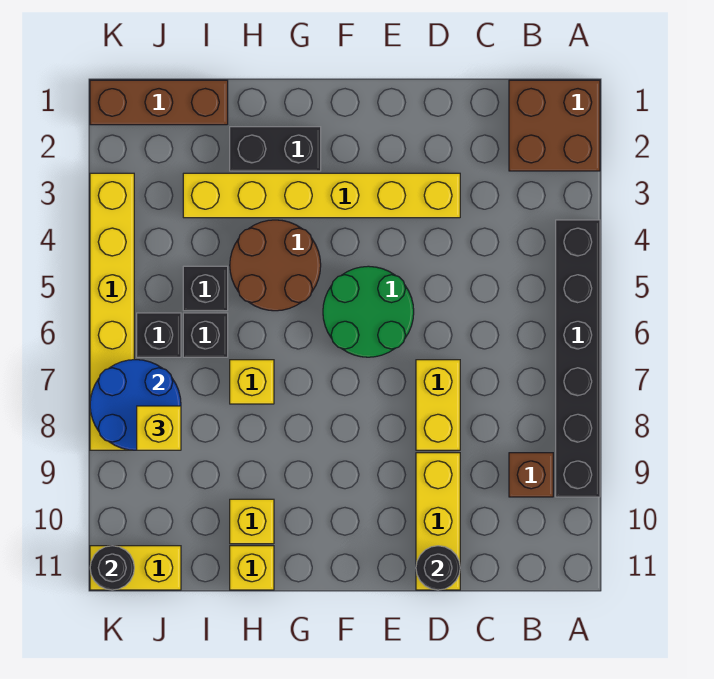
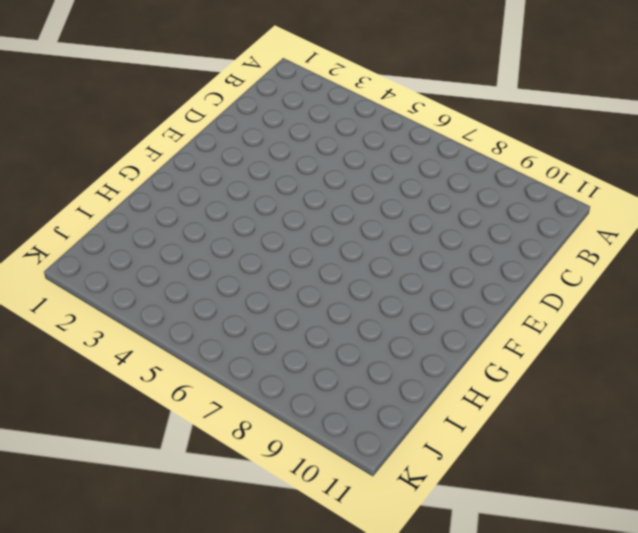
none -> brown brick A1:B2 level 1
none -> black brick A4:A9 level 1
none -> brown brick B9 level 1

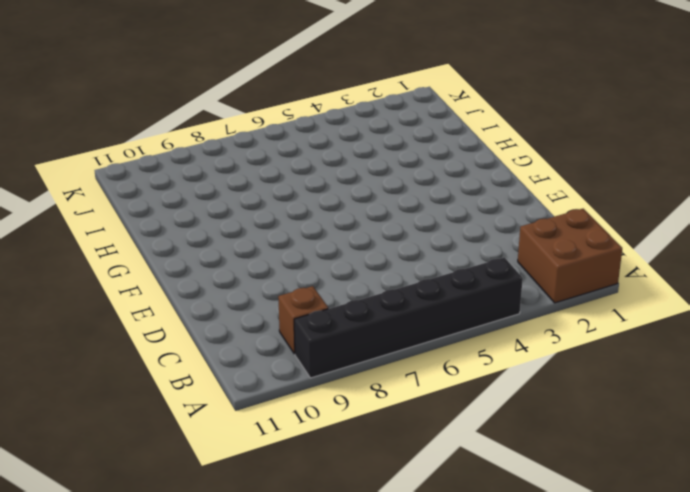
none -> yellow brick D3:I3 level 1
none -> yellow brick D7:D8 level 1
none -> yellow brick D9:D11 level 1

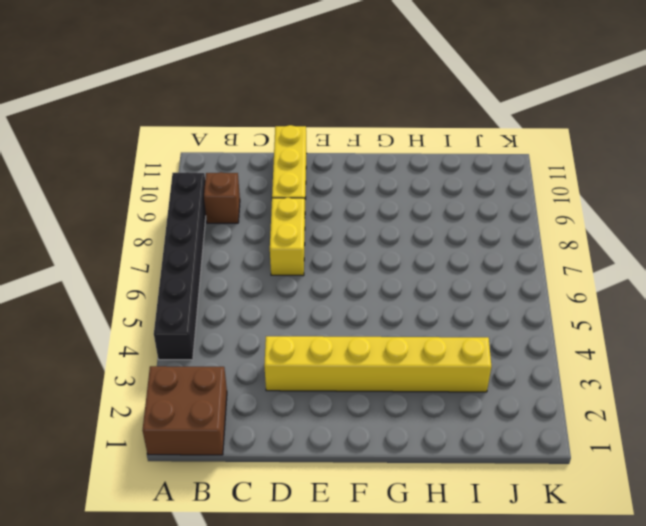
none -> green round brick E5:F6 level 1
none -> black brick G2:H2 level 1
none -> brown round brick G4:H5 level 1

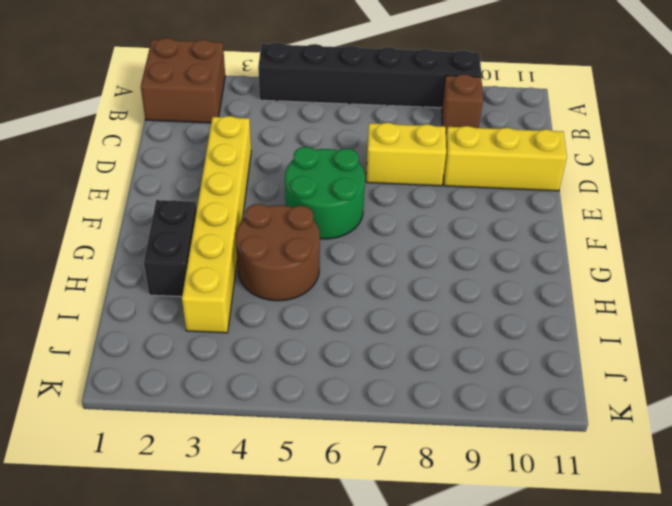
none -> yellow brick H7 level 1
none -> yellow brick H10 level 1
none -> yellow brick H11 level 1

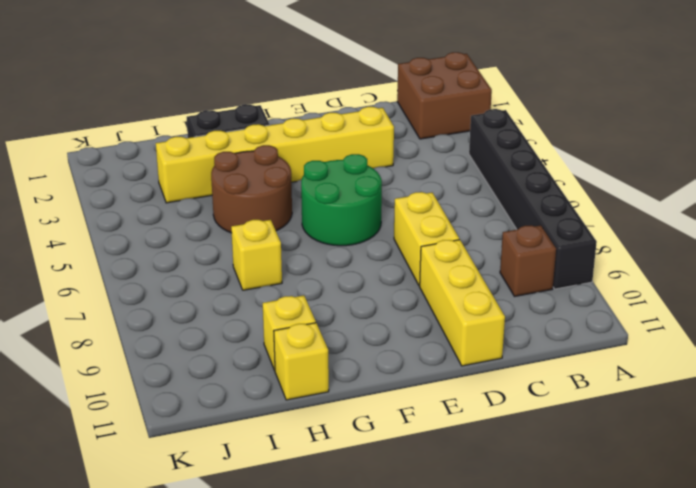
none -> brown brick I1:K1 level 1
none -> black brick I5 level 1
none -> black brick I6 level 1

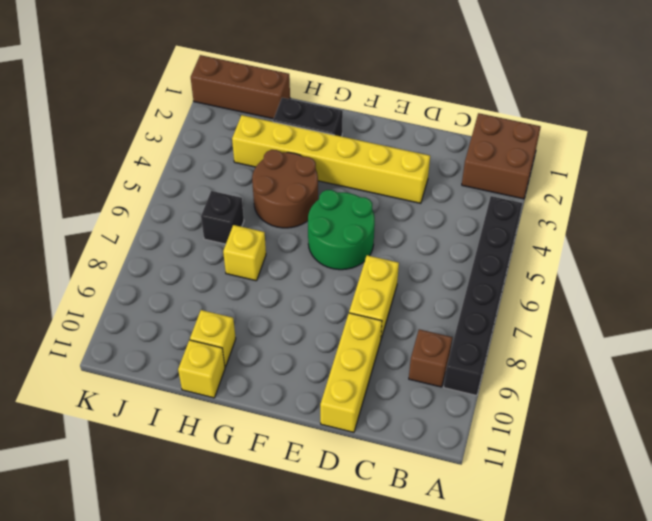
none -> black brick I5 level 1
none -> black brick J6 level 1
none -> yellow brick J11:K11 level 1

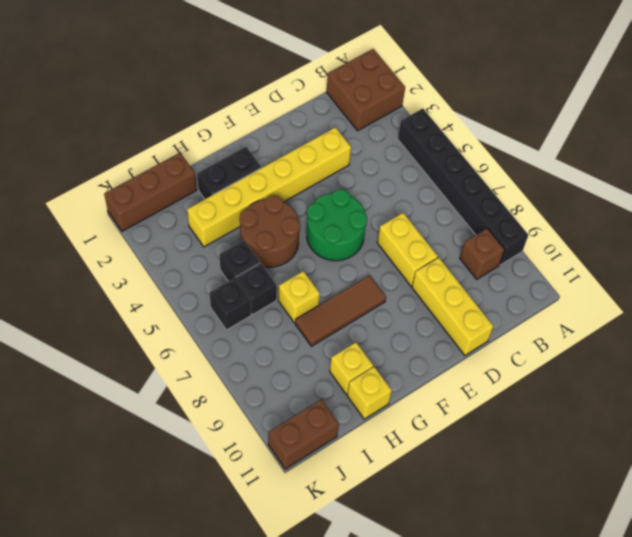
brown tile F8:H8 level 1 -> none
brown brick J11:K11 level 1 -> yellow brick J11:K11 level 1
none -> yellow brick K3:K8 level 1
none -> black round brick D11 level 2
none -> blue round brick J7:K8 level 2

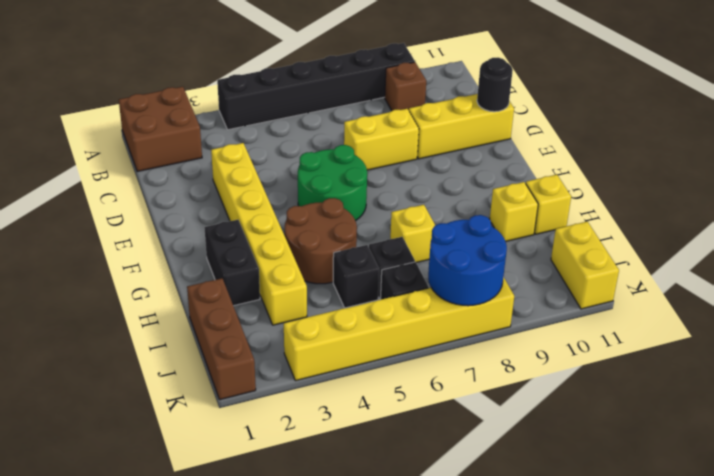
none -> black round brick K11 level 2
none -> yellow brick J8 level 3

